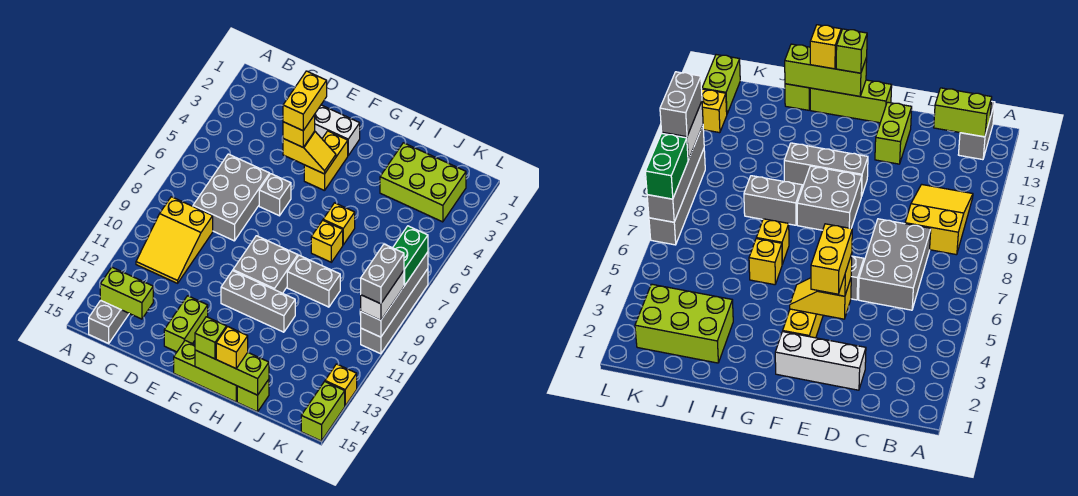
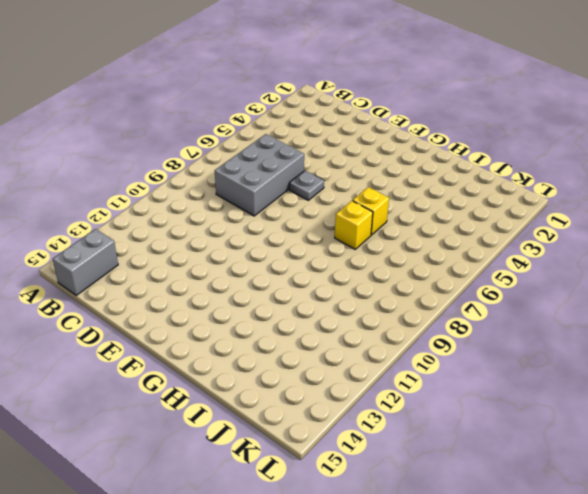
grey plate E6 level 1 -> grey brick E6 level 1
none -> yellow slope B9:C11 level 1 top 9
none -> white brick D2:F2 level 1
none -> lime brick E13:E14 level 1

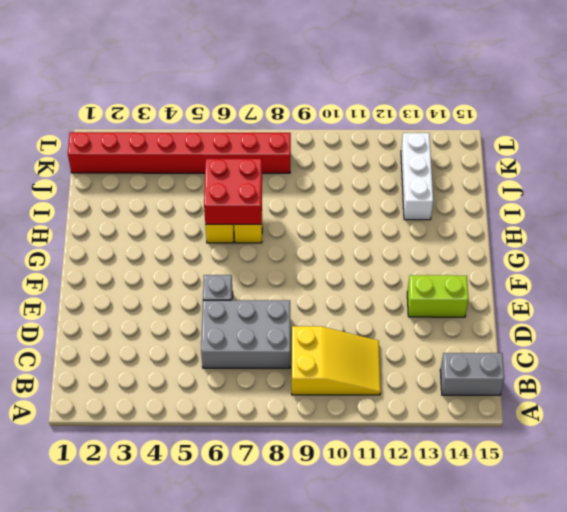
red brick H6:I7 level 2 -> none
white brick I13:K13 level 1 -> white brick D2:F2 level 1
red brick K1:K8 level 1 -> lime brick I2:K3 level 1
none -> yellow brick F3:F4 level 1
none -> grey brick F9:G10 level 1
none -> grey brick F11:H11 level 1

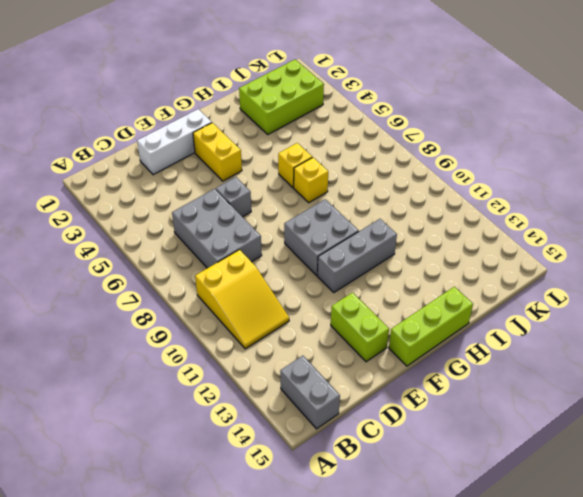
none -> grey brick H9:I9 level 1
none -> lime brick I15 level 1
none -> grey brick L7:L10 level 1

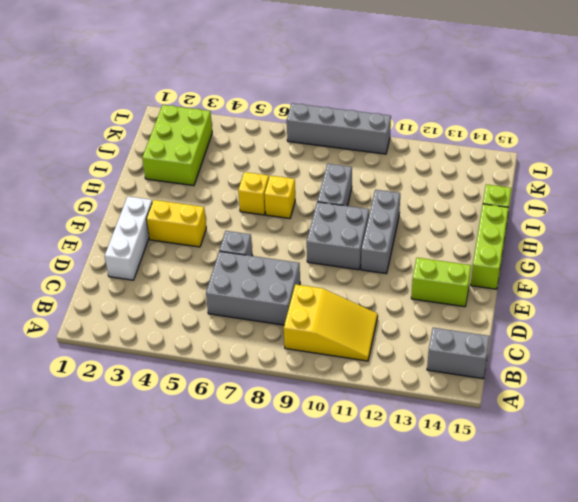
none -> yellow brick L13 level 1
none -> lime brick L14:L15 level 1
none -> lime brick B14:C14 level 2

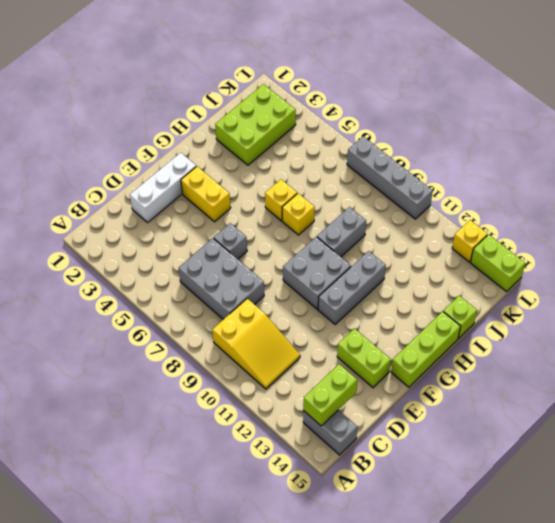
none -> yellow slope E4:F4 level 2 top E
none -> lime brick G15:I15 level 2
none -> grey brick L7:L10 level 2

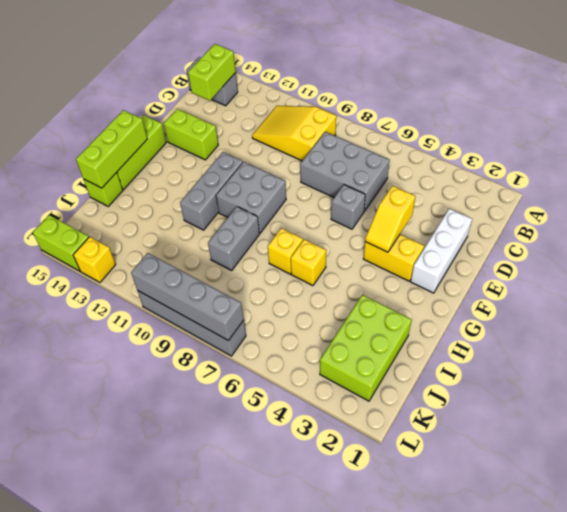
none -> yellow brick E4 level 3
none -> lime brick G15 level 3
none -> yellow brick H15 level 3

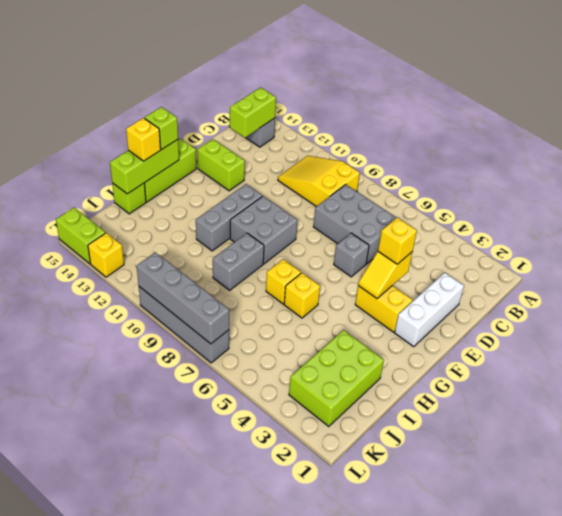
none -> green brick L7:L8 level 3
none -> white brick L9:L10 level 3
none -> yellow brick E3:E4 level 4

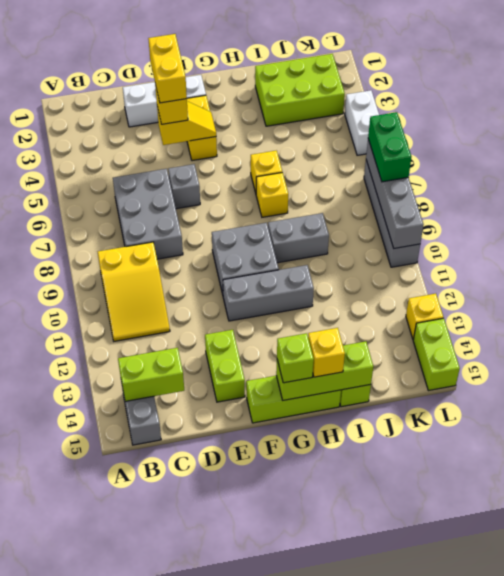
white brick L4:L5 level 1 -> white brick L9:L10 level 3
none -> grey brick L9:L10 level 4

